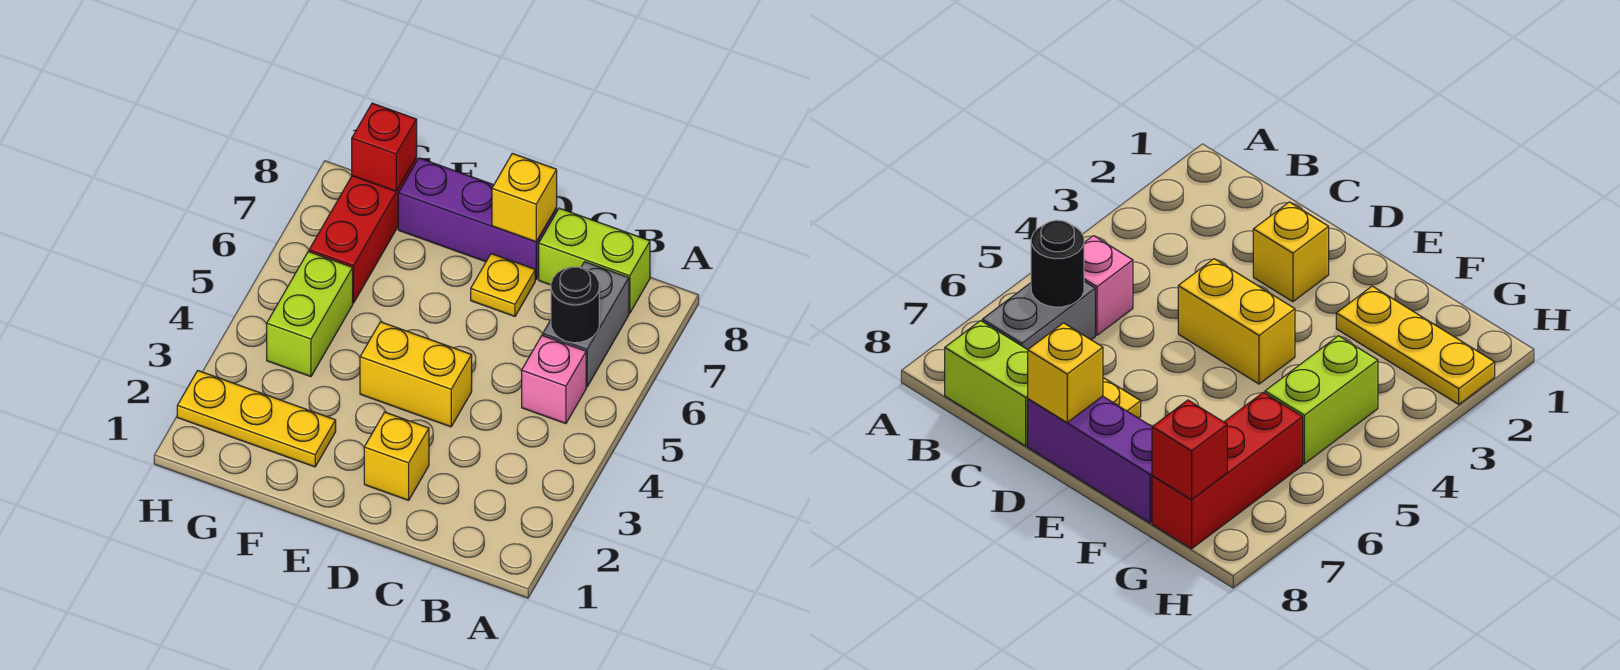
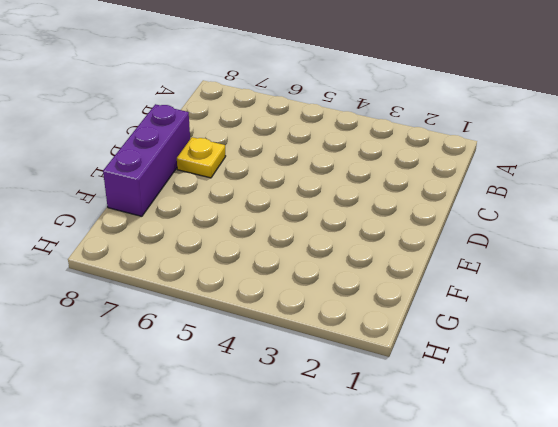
none -> pink brick B5 level 1
none -> grey brick B6:B7 level 1
none -> lime brick B8:C8 level 1

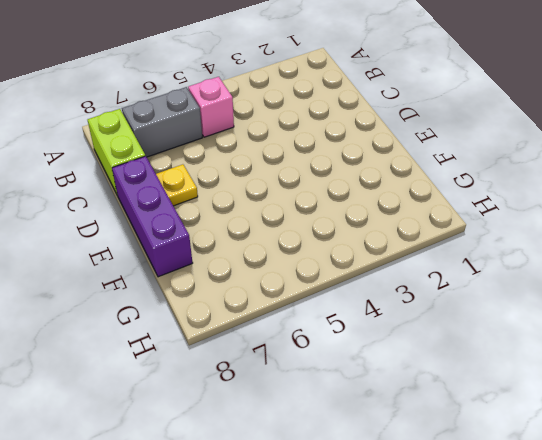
none -> yellow brick D2 level 1
none -> yellow brick D4:E4 level 1
none -> yellow plate F2:H2 level 1

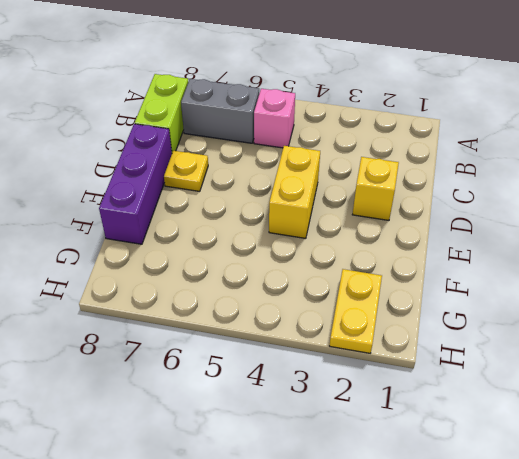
yellow plate G2:H2 level 1 -> yellow plate F2:H2 level 1
none -> lime brick G4:G5 level 1
none -> red brick G6:G8 level 1
none -> black round brick B6 level 2

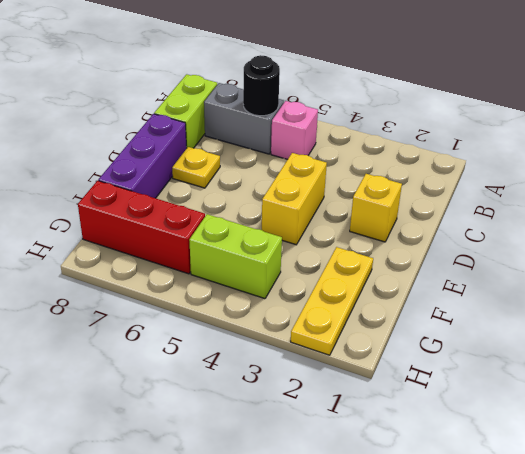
none -> yellow brick D8 level 2
none -> red brick G8 level 2

